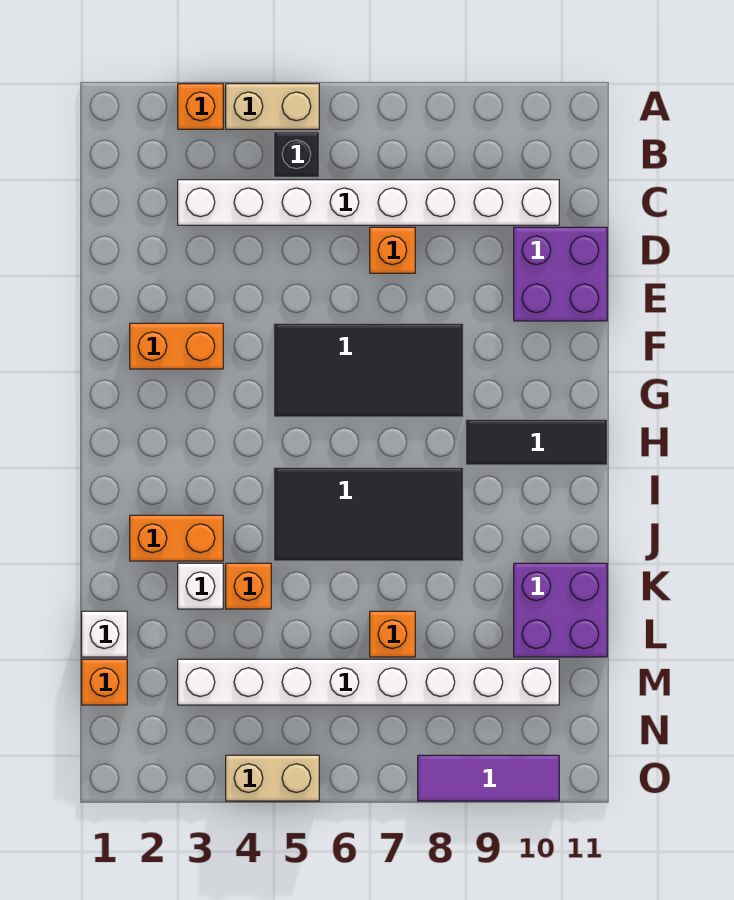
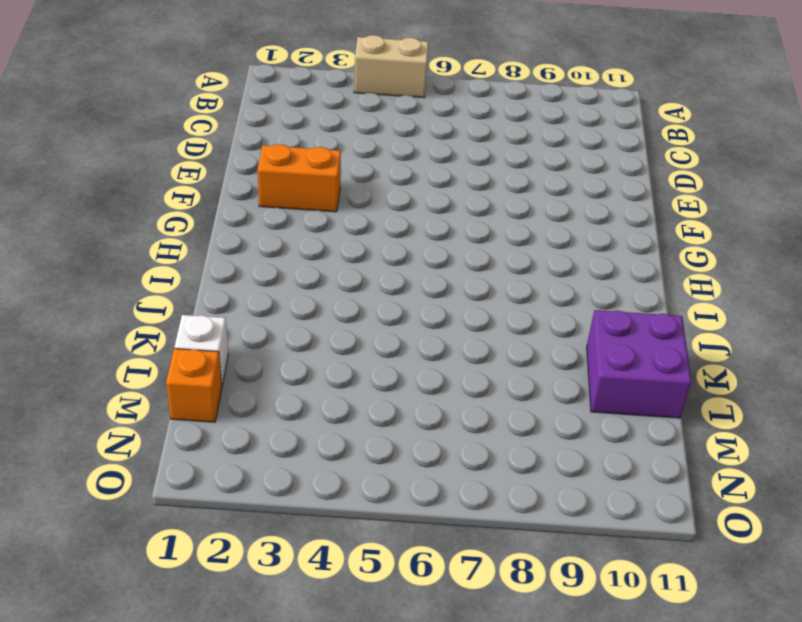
none -> orange brick A3 level 1
none -> black brick B5 level 1
none -> white brick C3:C10 level 1

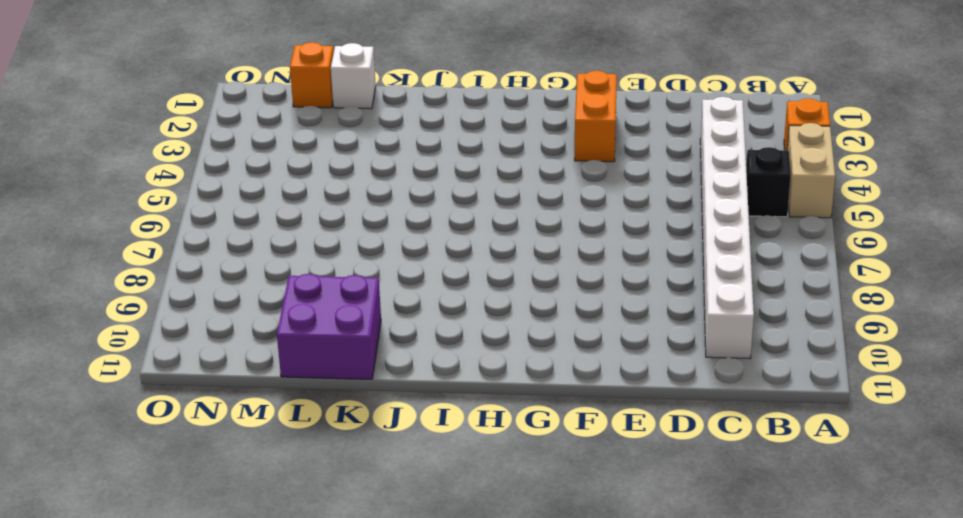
none -> orange brick D7 level 1
none -> purple brick D10:E11 level 1
none -> black tile F5:G8 level 1

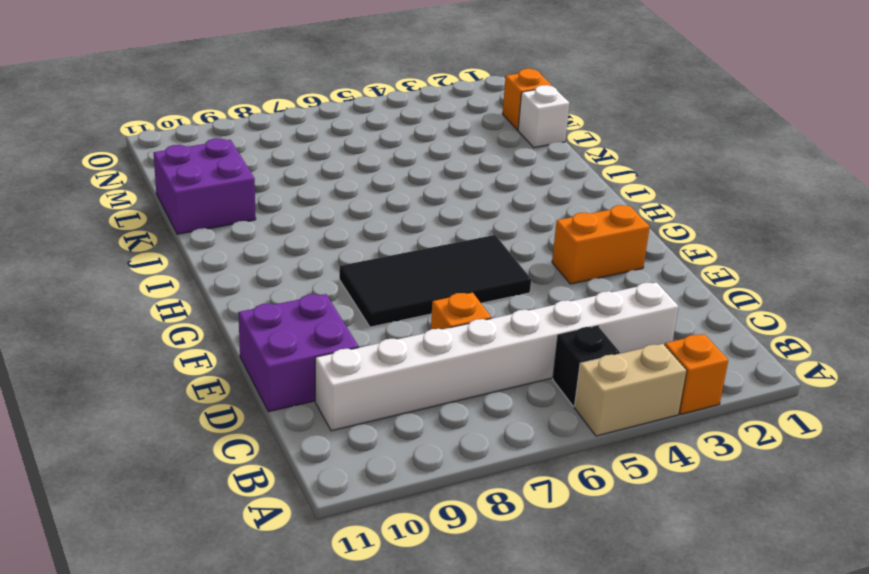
none -> black tile H9:H11 level 1
none -> black tile I5:J8 level 1
none -> orange brick J2:J3 level 1

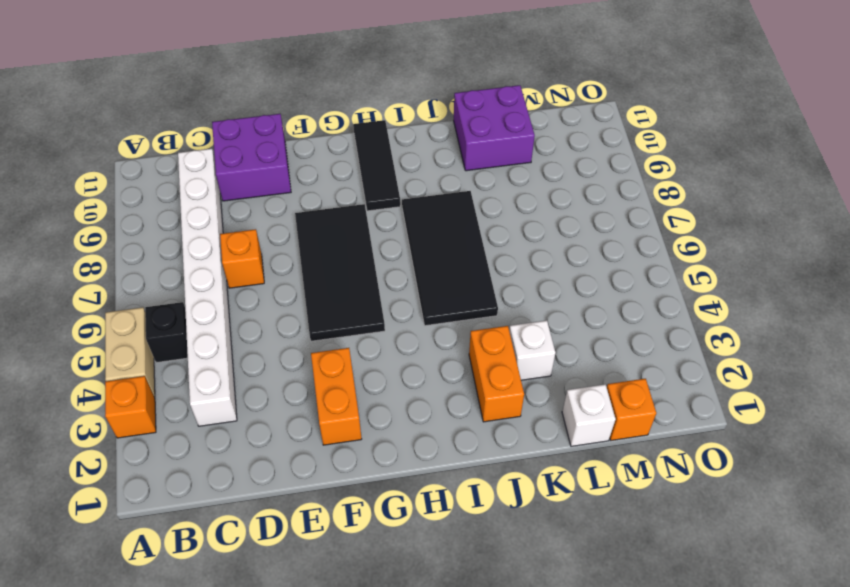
none -> orange brick K4 level 1
none -> orange brick L7 level 1
none -> white brick M3:M10 level 1

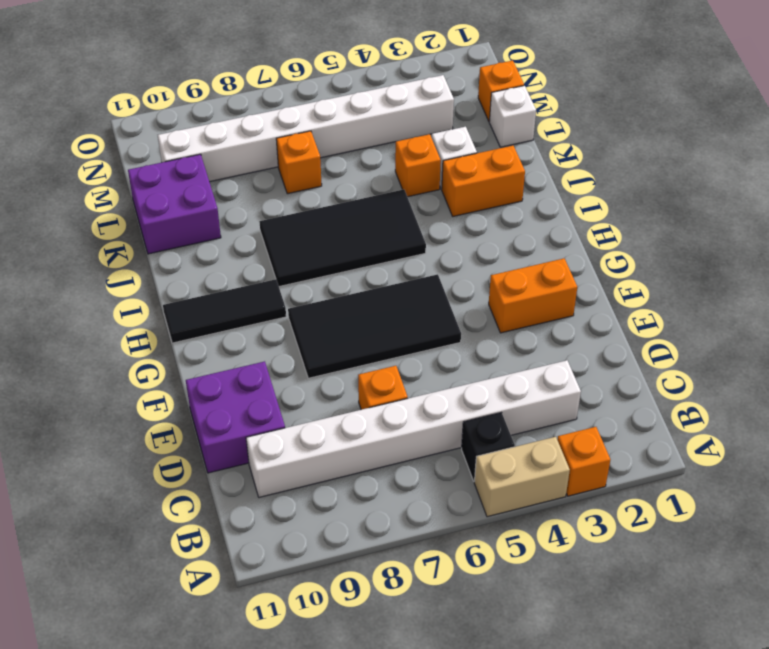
none -> tan brick O4:O5 level 1
none -> purple tile O8:O10 level 1

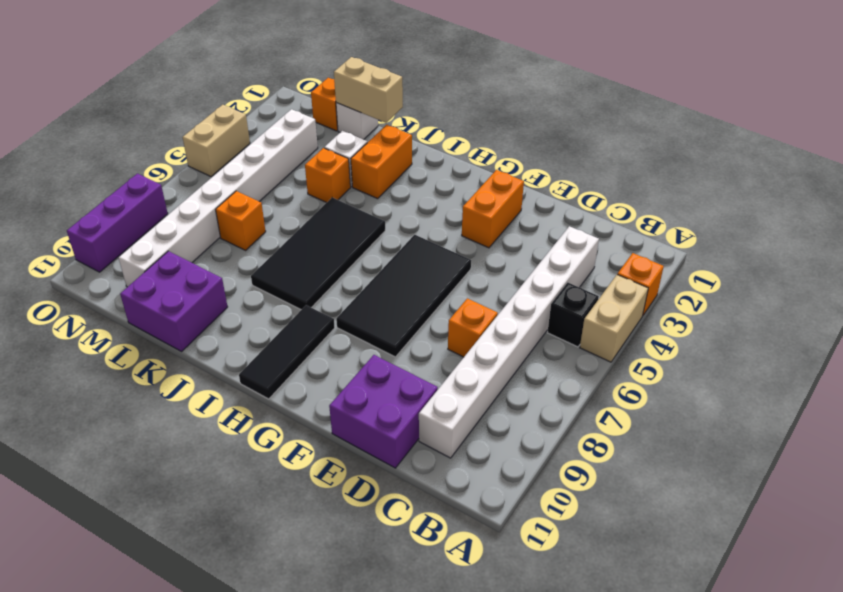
tan brick K1:L1 level 2 -> none
purple brick O8:O10 level 1 -> purple tile O8:O10 level 1

